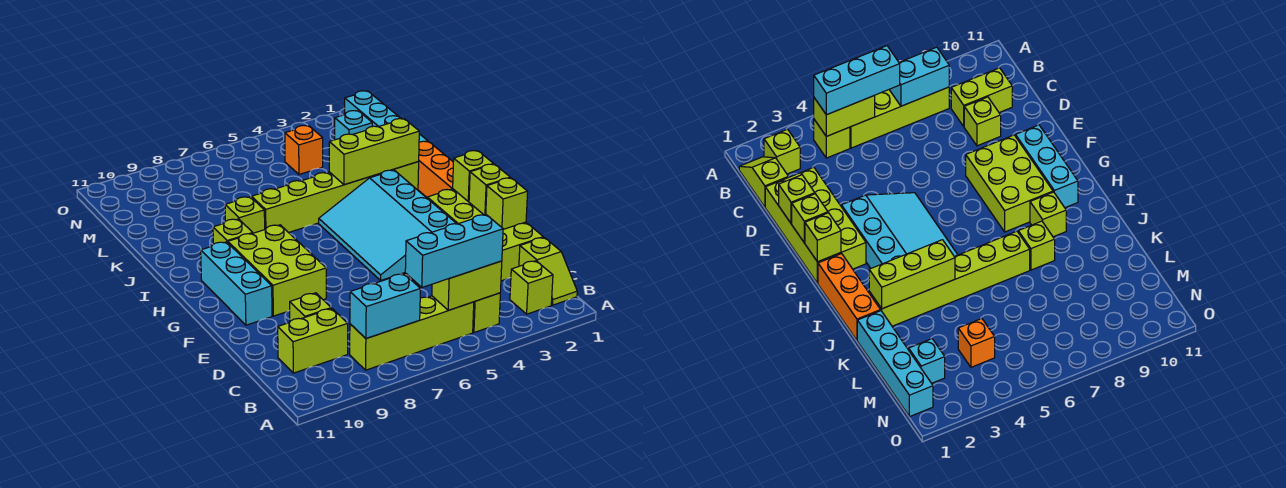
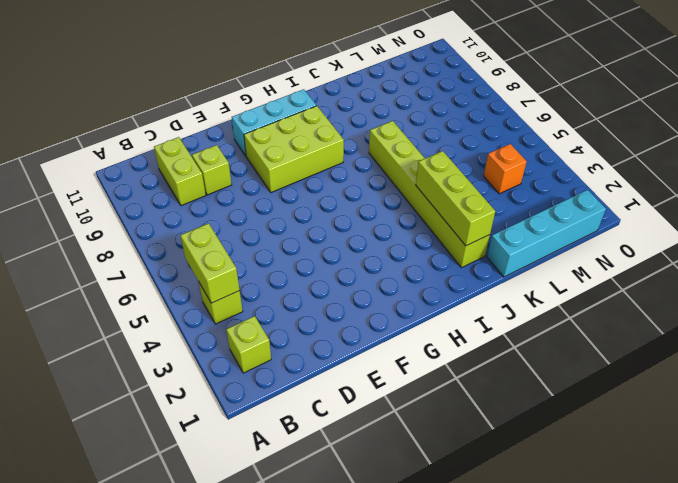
none -> lime slope B1:C1 level 1 top C
none -> lime brick B5:B8 level 1
none -> lime brick D1:G2 level 1

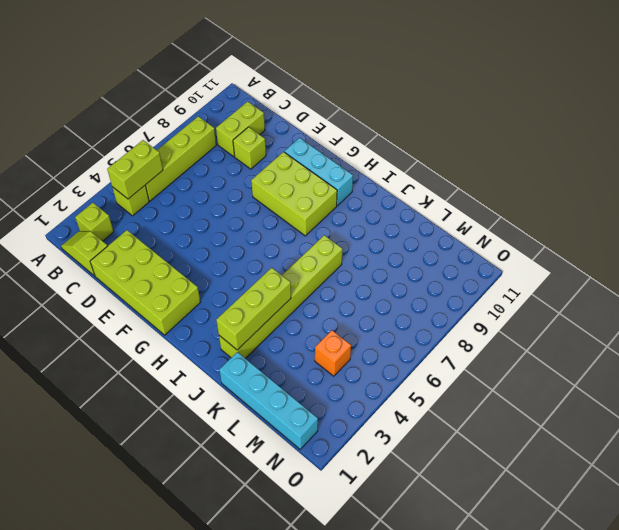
none -> cyan slope F3:I5 level 1 top 3
none -> orange brick H1:J1 level 1
none -> lime brick I9 level 1

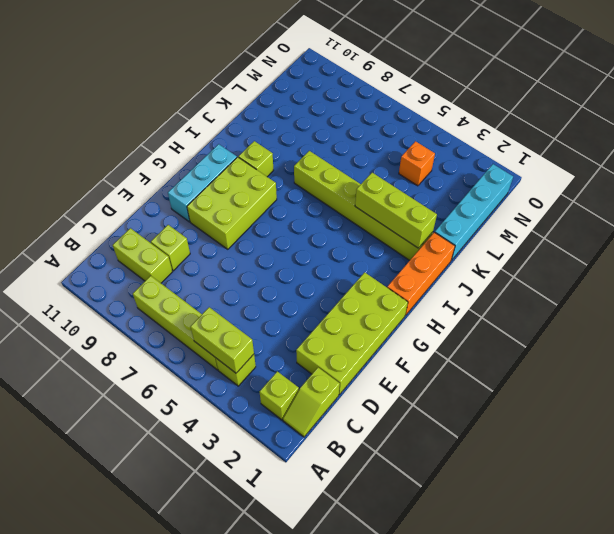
none -> cyan slope F3:I5 level 1 top 3
none -> lime brick J8 level 1
none -> cyan brick M2 level 1

